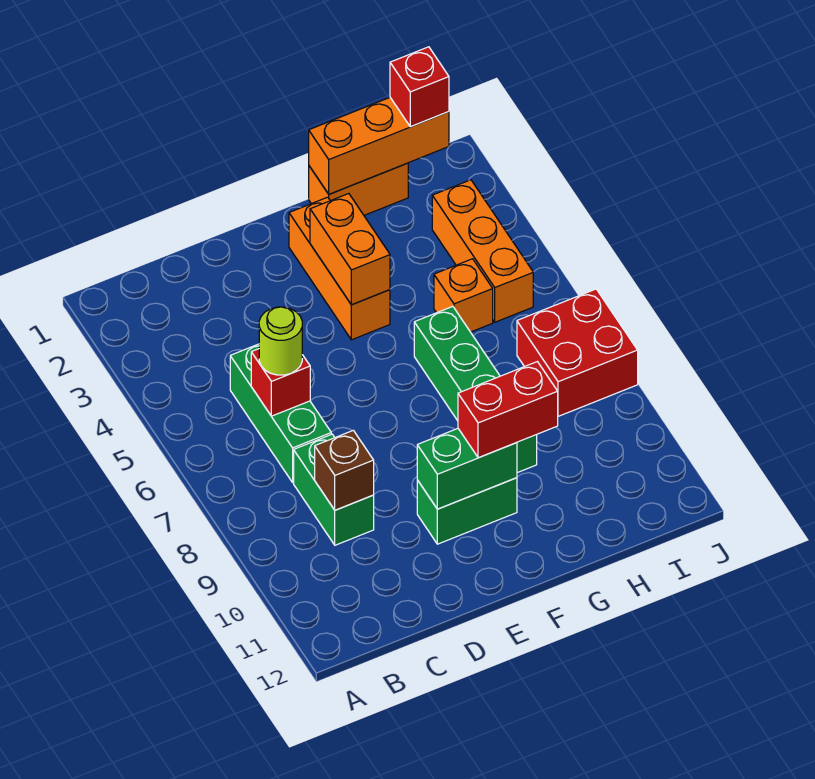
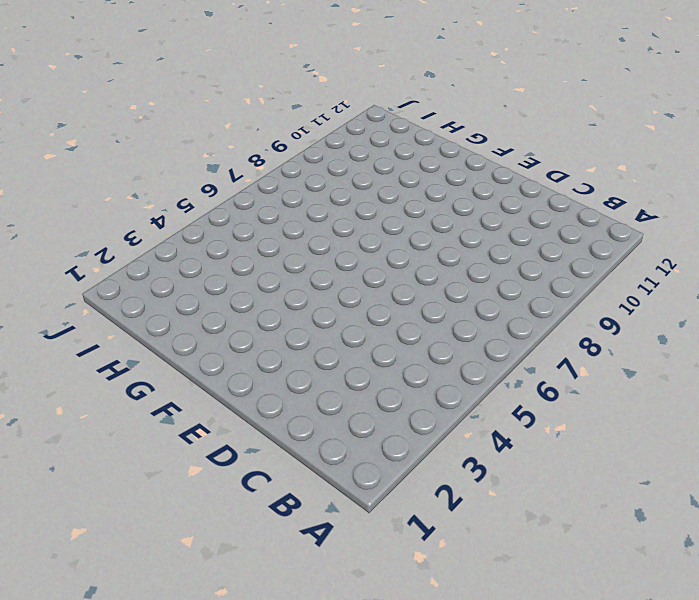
none -> green brick C5:C7 level 1
none -> green brick C8:C9 level 1
none -> green brick E10:F10 level 1

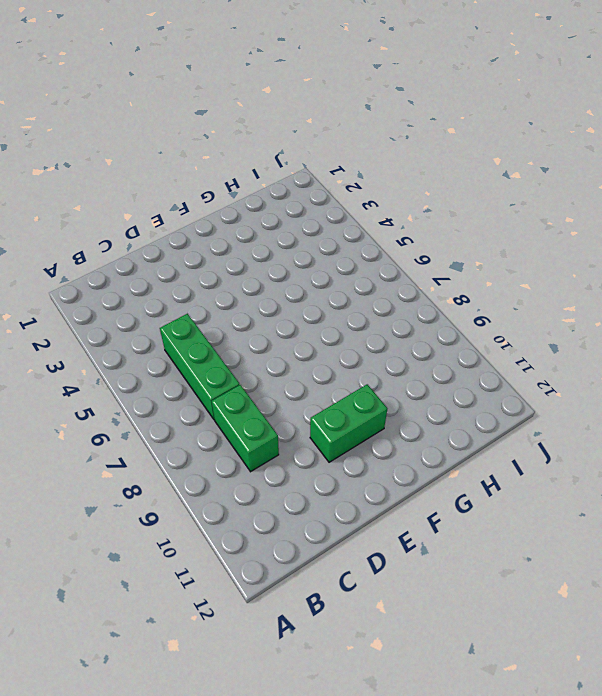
none -> orange brick F2:F4 level 1
none -> orange brick G1:H1 level 1
none -> green brick G6:G9 level 1

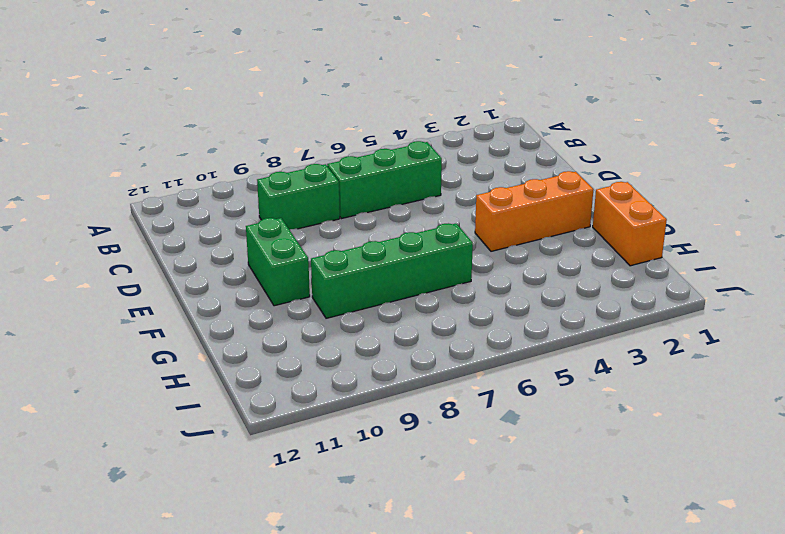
none -> orange brick H5 level 1
none -> orange brick I3:I5 level 1
none -> red brick I7:J8 level 1

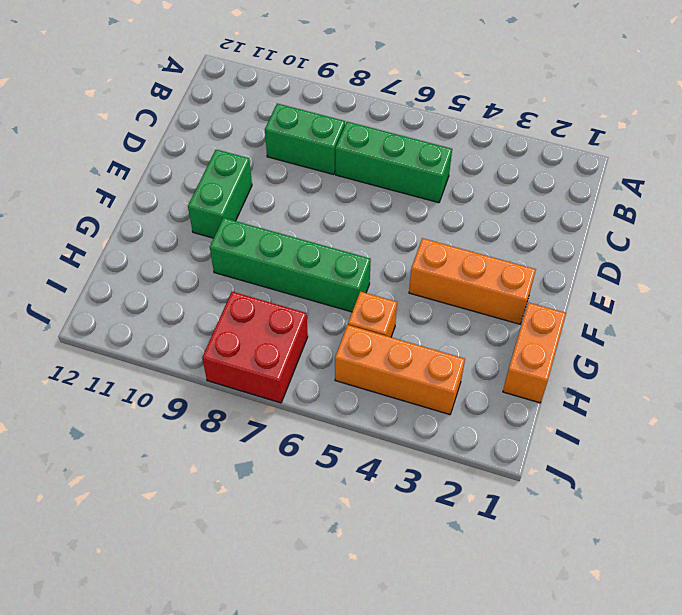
none -> red brick C6 level 2
none -> brown brick C9 level 2
none -> green brick E10:F10 level 2

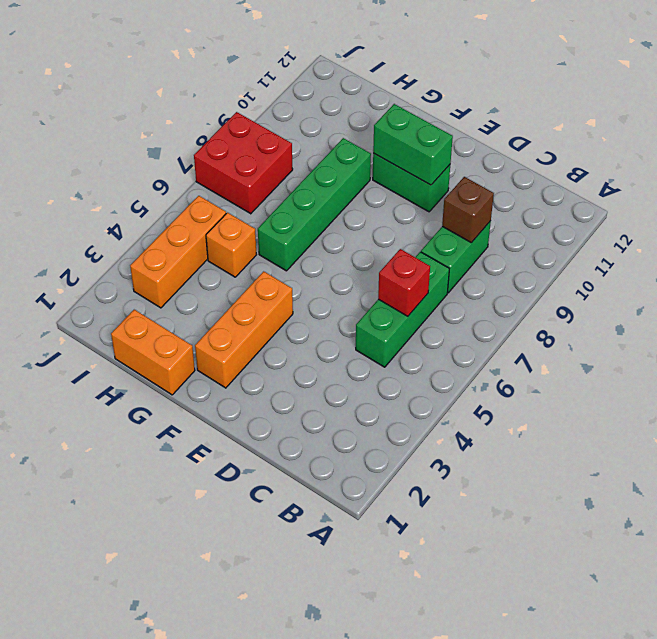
none -> orange brick F3:F4 level 2
none -> orange brick G1:I1 level 2
none -> lime round brick C6 level 3

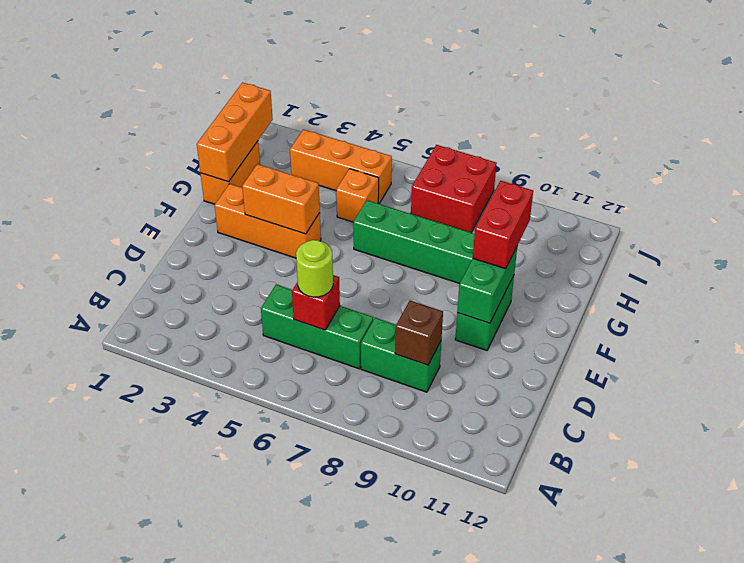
none -> red brick I1 level 3

